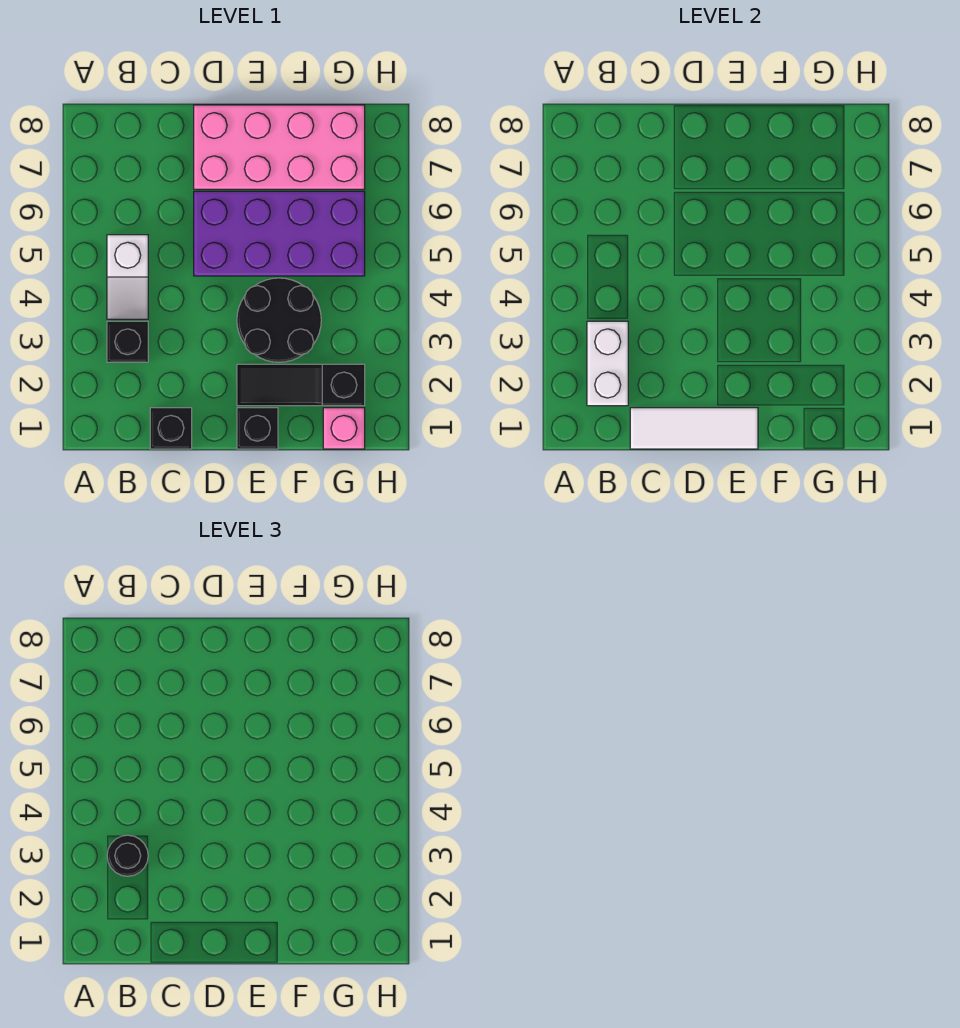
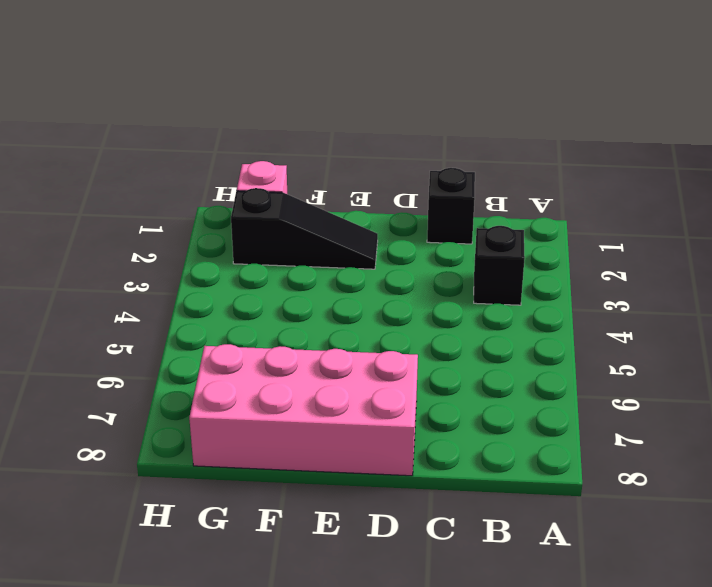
none -> white slope B4:B5 level 1 top 5
none -> purple brick D5:G6 level 1
none -> black brick E1 level 1

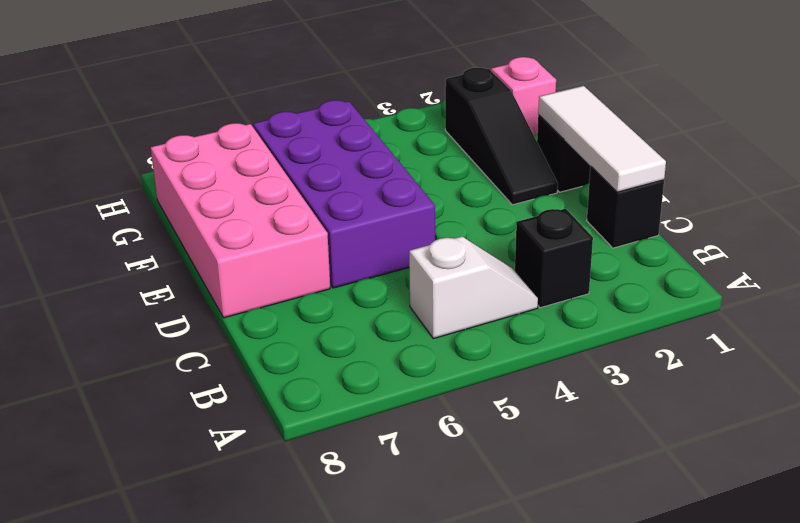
none -> black round brick E3:F4 level 1
none -> white brick B2:B3 level 2
none -> black round brick B3 level 3

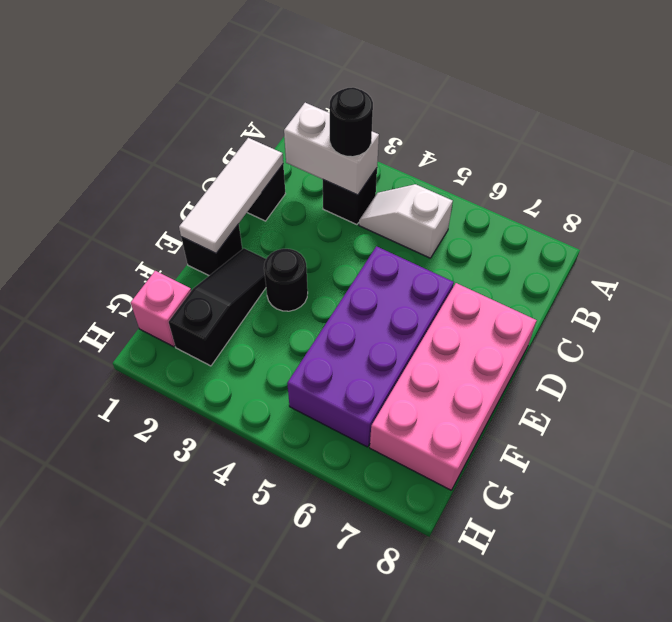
black round brick E3 level 1 -> black round brick E3:F4 level 1

